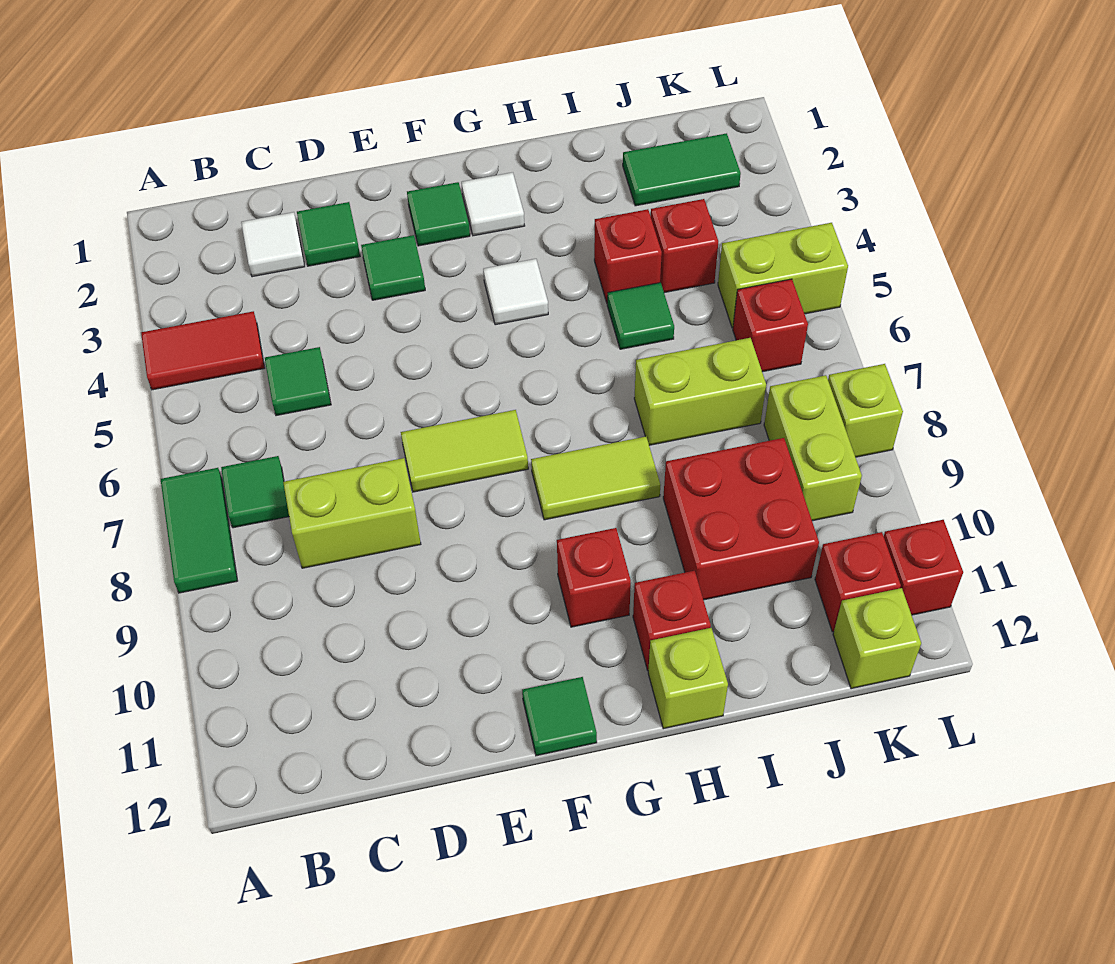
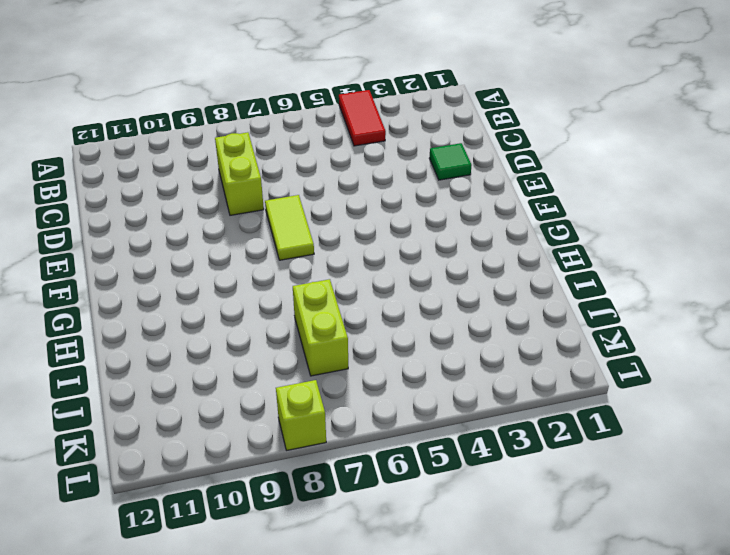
none -> green tile A7:A8 level 1
none -> green tile B7 level 1
none -> white tile C2 level 1
none -> green tile C5 level 1

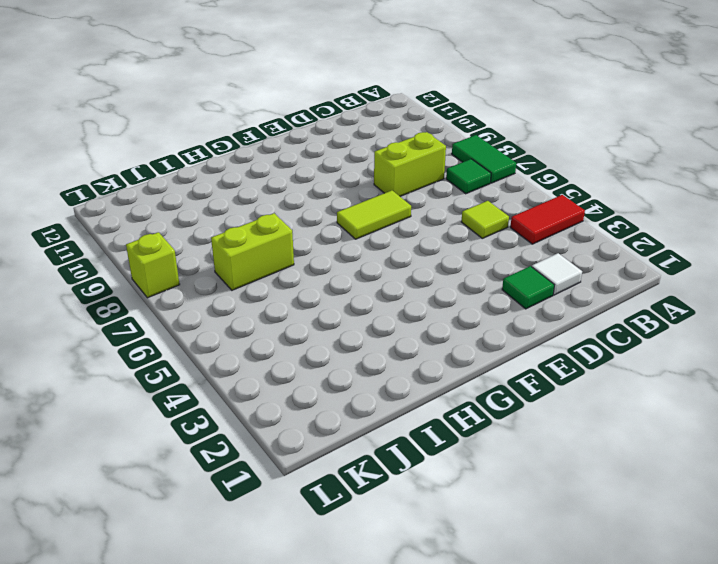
lime tile C5 level 1 -> green tile C5 level 1
none -> green tile E3 level 1
none -> green tile F2 level 1
none -> green tile F12 level 1
none -> white tile G2 level 1

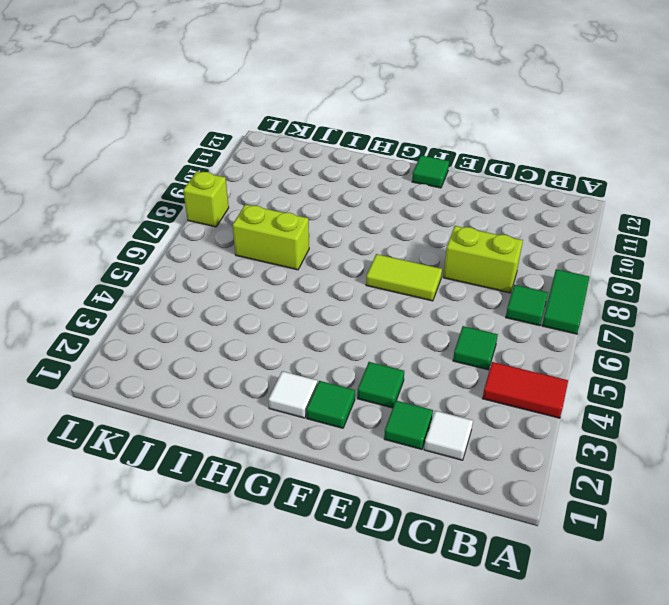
none -> white tile G4 level 1
none -> lime tile G8:H8 level 1
none -> red brick G10 level 1
none -> red brick H11 level 1

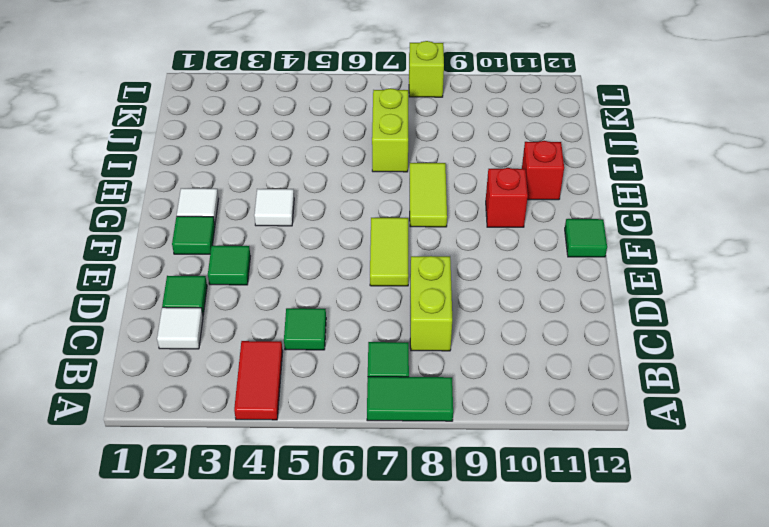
none -> lime brick H12 level 1
none -> red brick I4 level 1
none -> green tile I5 level 1
none -> red brick I9:J10 level 1

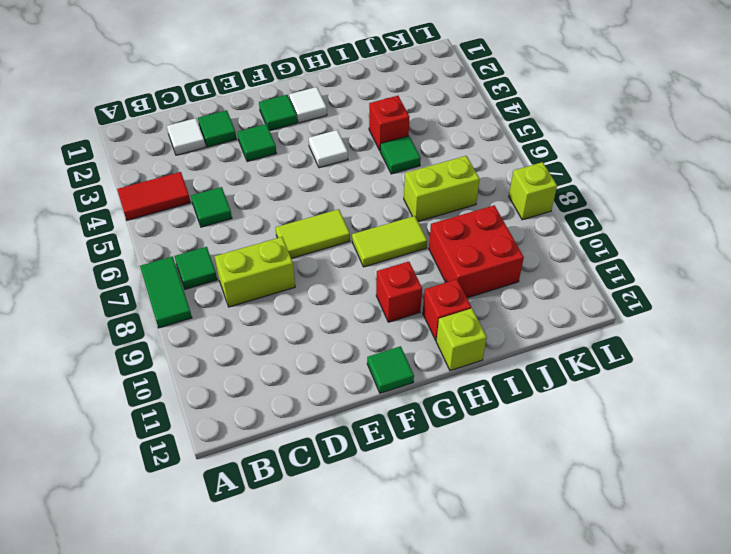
none -> green tile J2:K2 level 1
none -> red brick J4 level 1
none -> lime brick K5:L5 level 1
none -> red brick K6 level 1

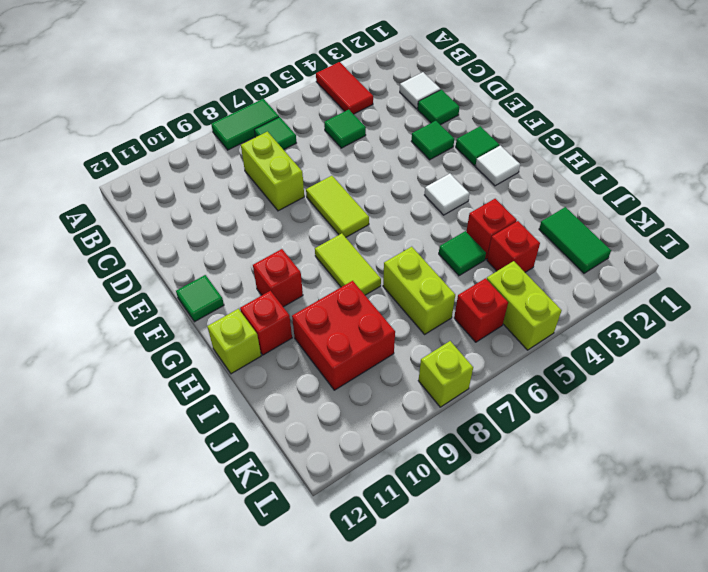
none -> lime brick K8:K9 level 1
none -> red brick K11 level 1
none -> lime brick K12 level 1
none -> red brick L11 level 1

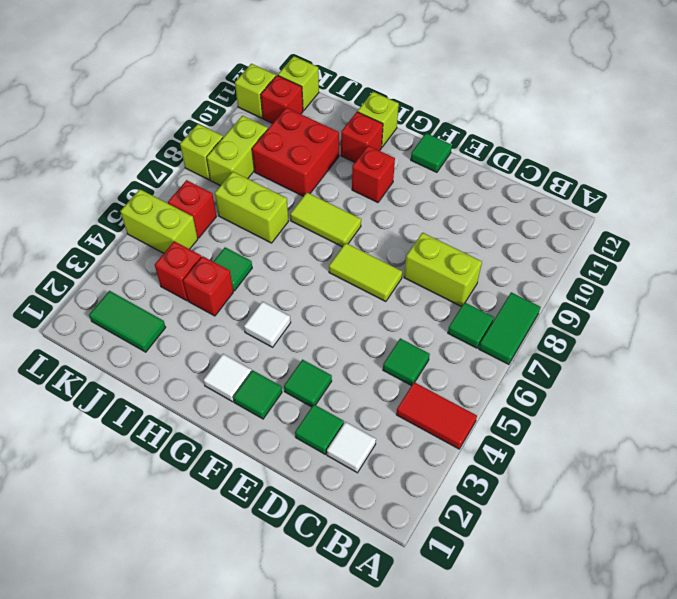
lime brick L11 level 1 -> red brick L11 level 1

